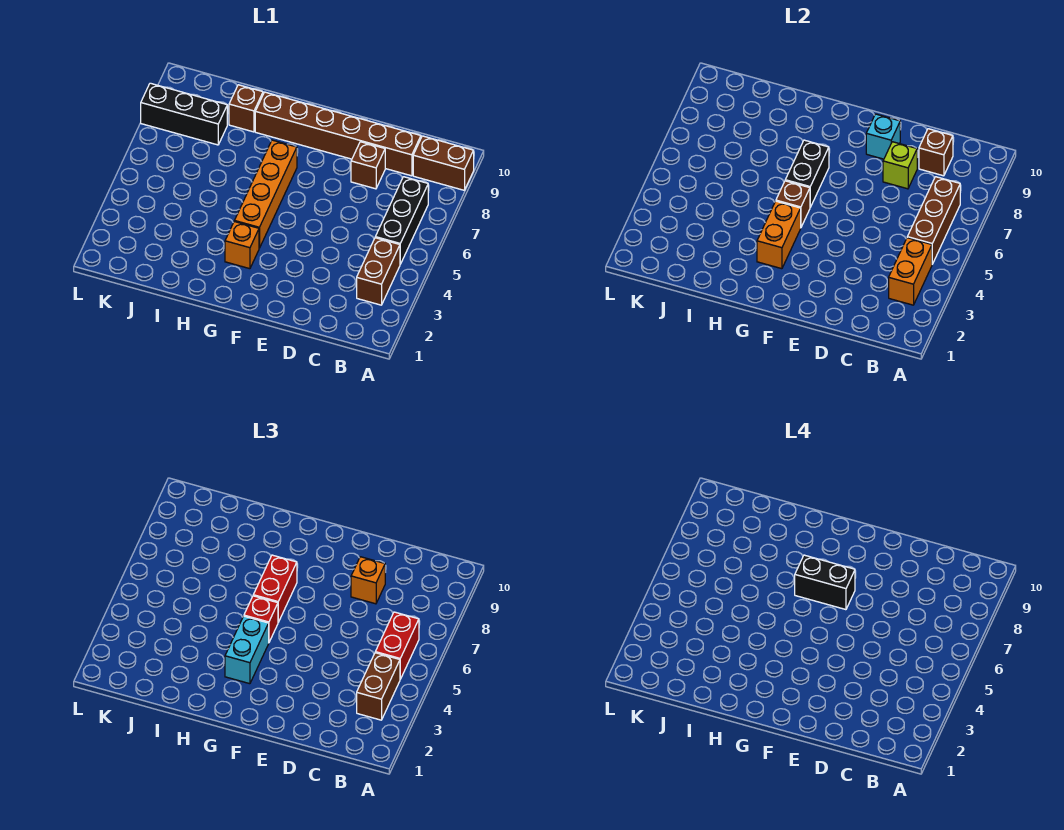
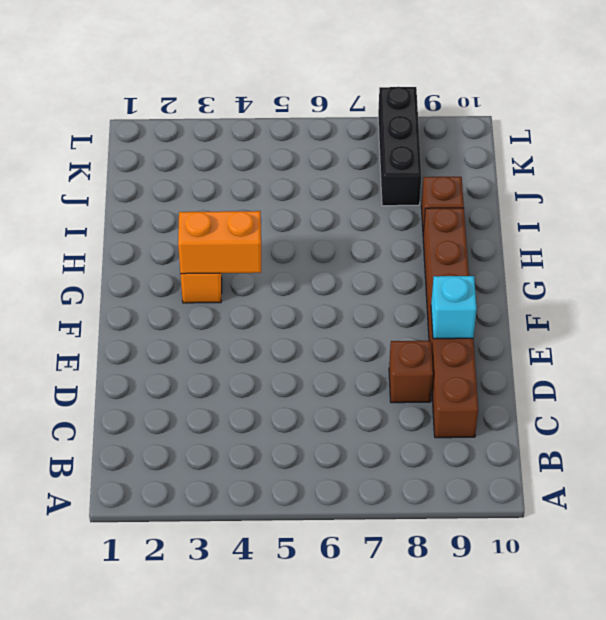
none -> brown brick A9:B9 level 1
none -> brown brick B3:B4 level 1
none -> black brick B5:B7 level 1

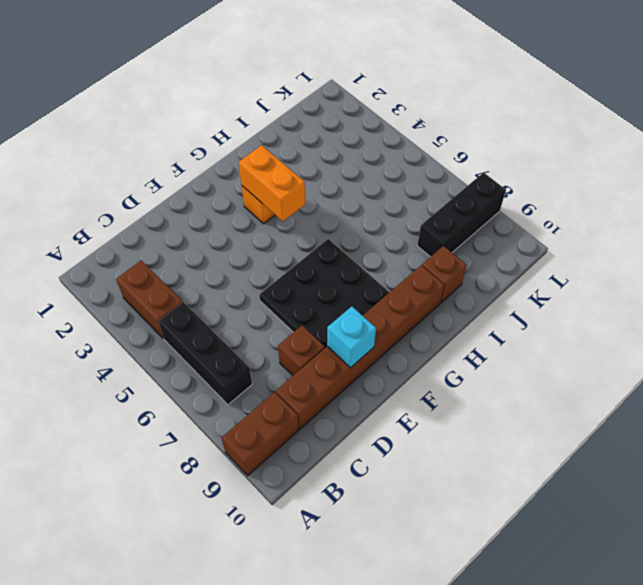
black plate E6:G8 level 1 -> orange brick G4:G7 level 1
none -> orange brick B3:B4 level 2
none -> brown brick B5:B7 level 2
none -> brown brick C9 level 2

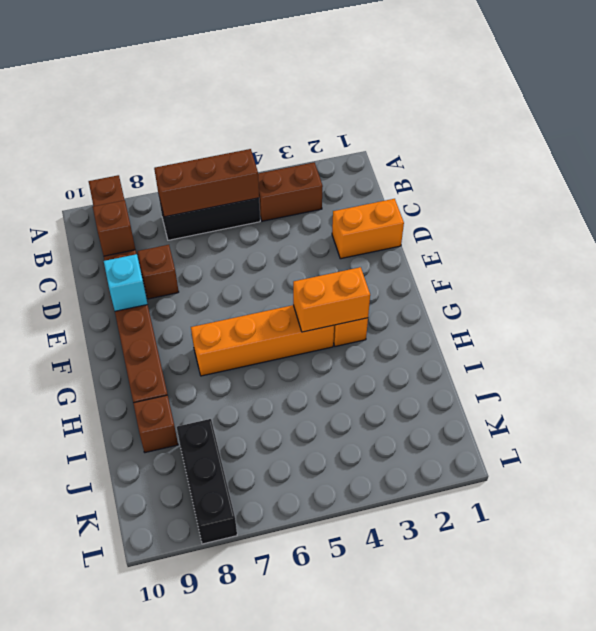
orange brick D1:D2 level 1 -> orange brick B3:B4 level 2
none -> lime brick D8 level 2
none -> brown brick G5 level 2
none -> black brick G6:G7 level 2

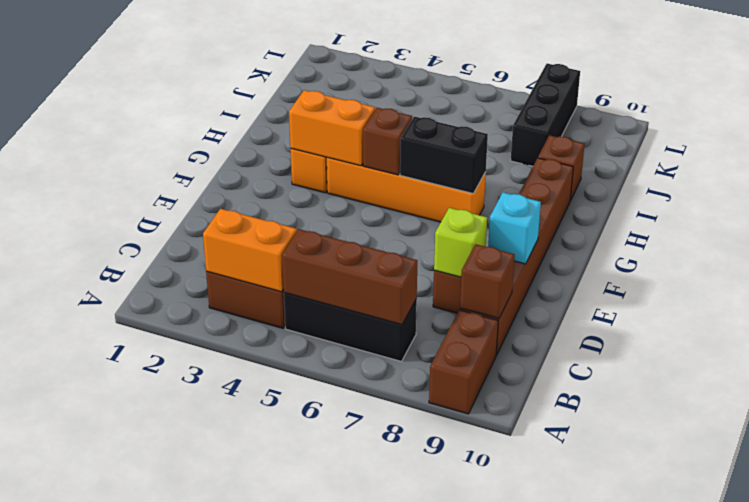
none -> brown brick B3:B4 level 3
none -> red brick B5:B6 level 3
none -> orange brick D8 level 3

